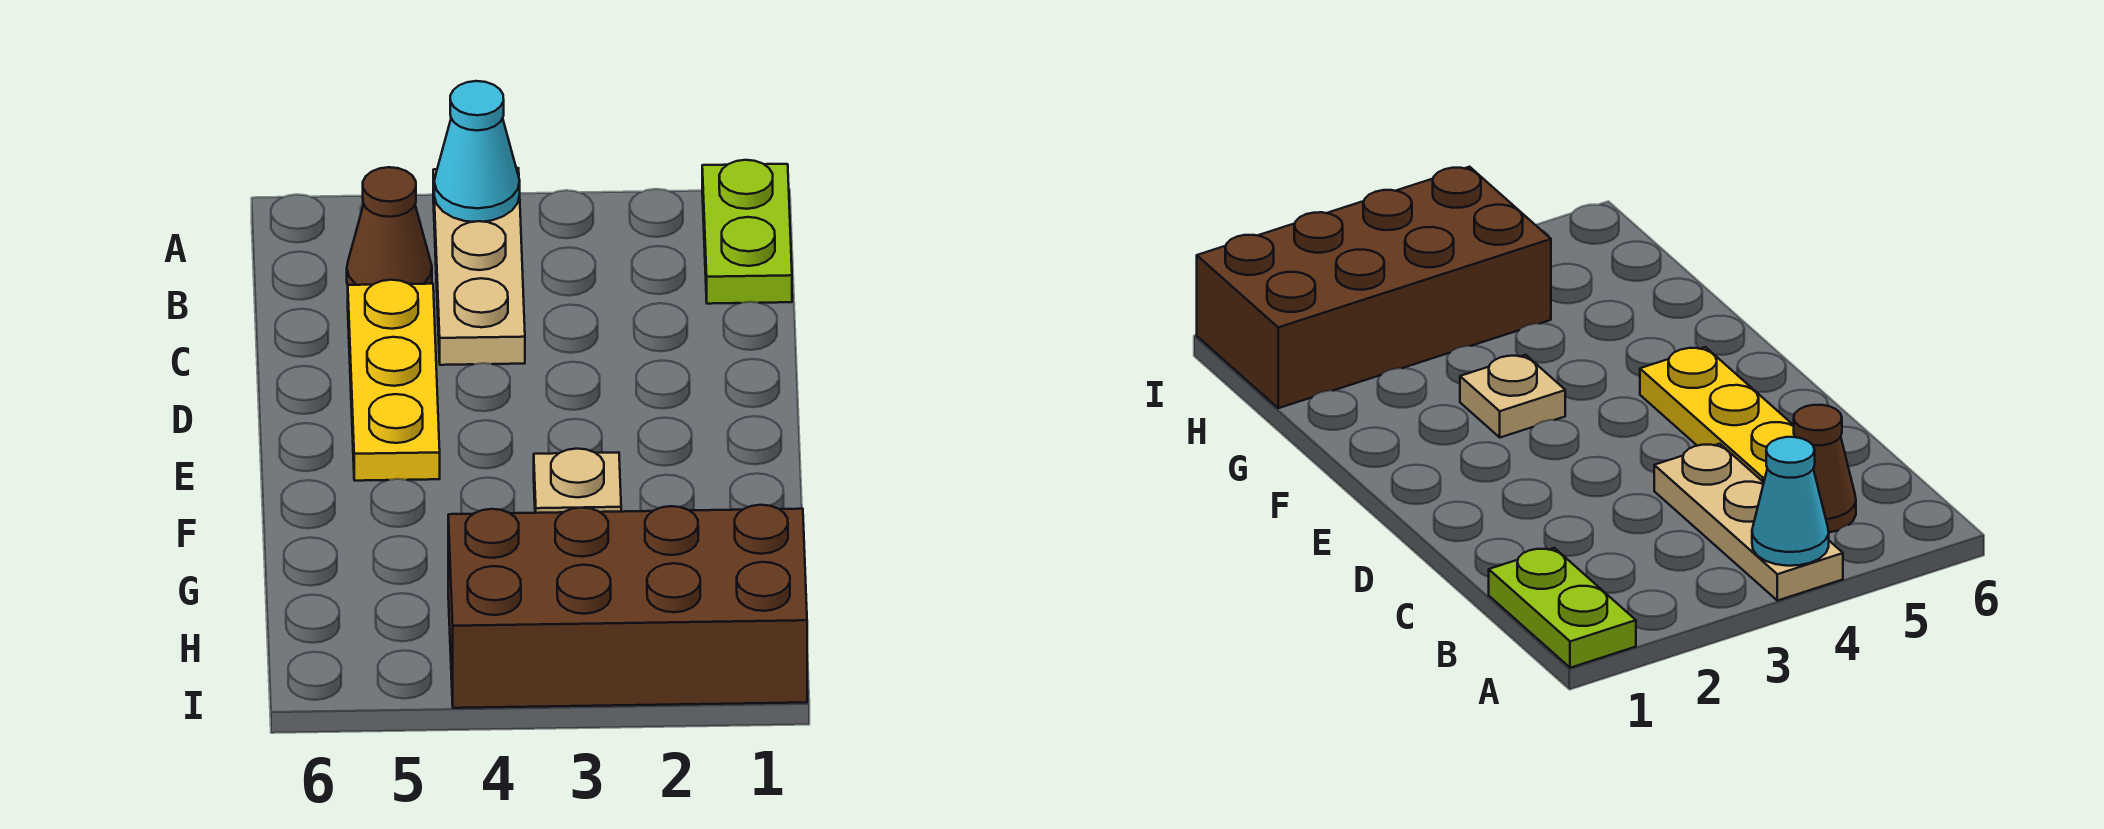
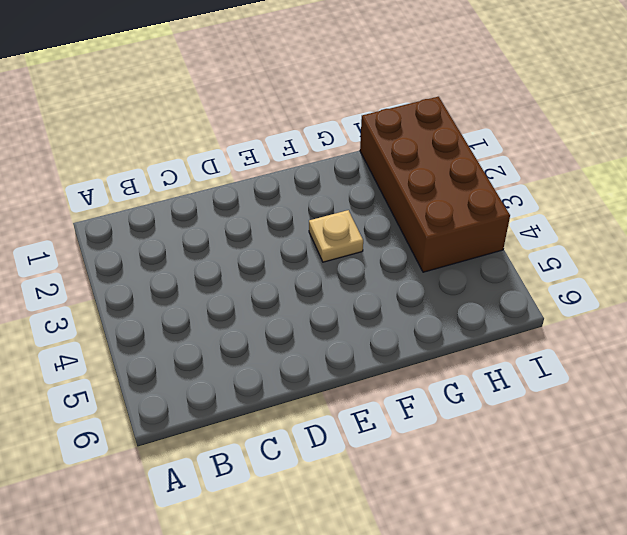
none -> lime plate A1:B1 level 1
none -> tan plate A4:C4 level 1

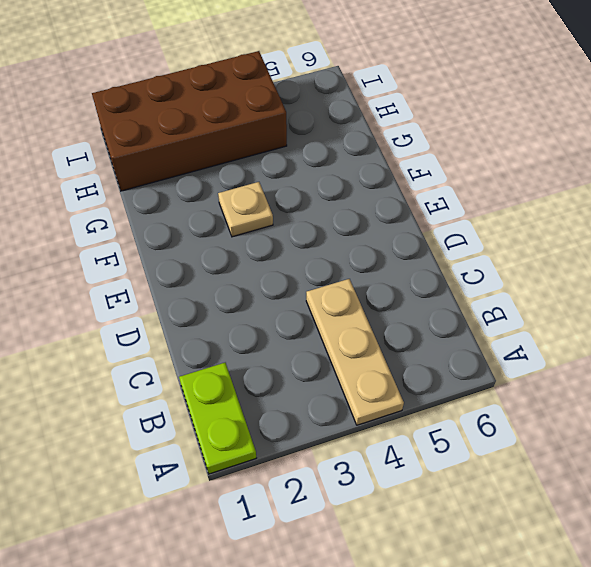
none -> brown cone B5 level 1
none -> yellow plate C5:E5 level 1

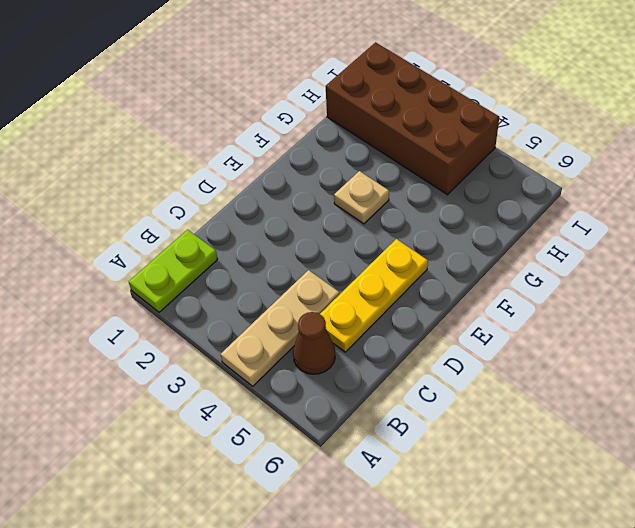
none -> cyan cone A4 level 2

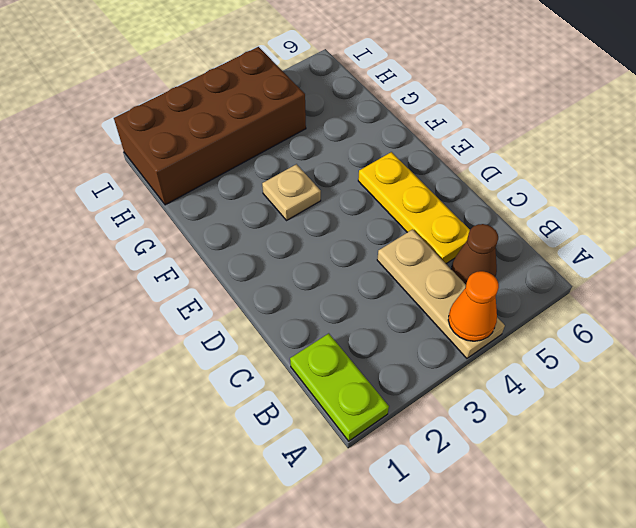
orange cone A4 level 2 -> cyan cone A4 level 2

